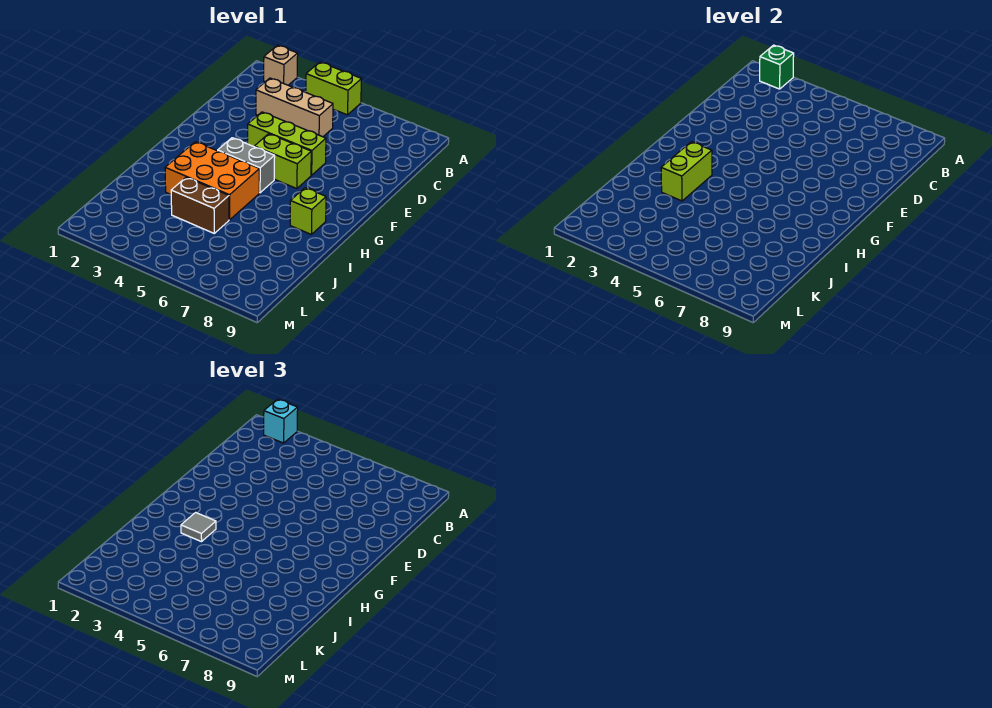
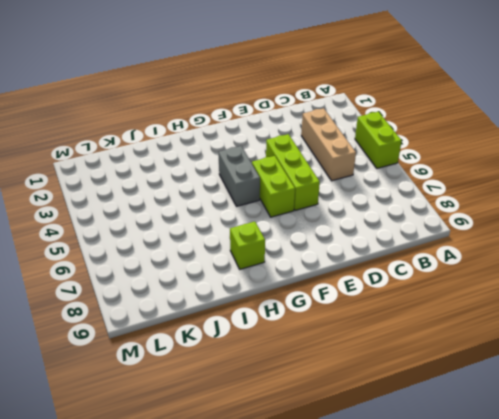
none -> tan brick A2 level 1
none -> orange brick H3:I5 level 1
none -> brown brick J4:J5 level 1

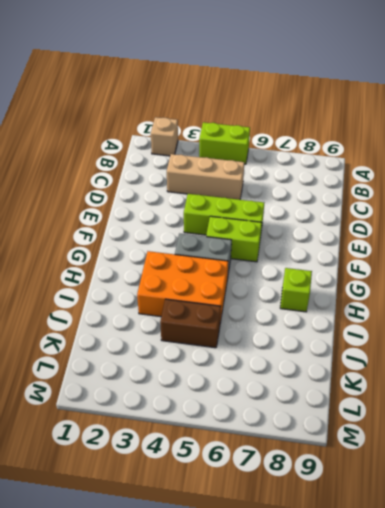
none -> green brick A2 level 2
none -> lime brick H3:I3 level 2
none -> cyan brick A2 level 3

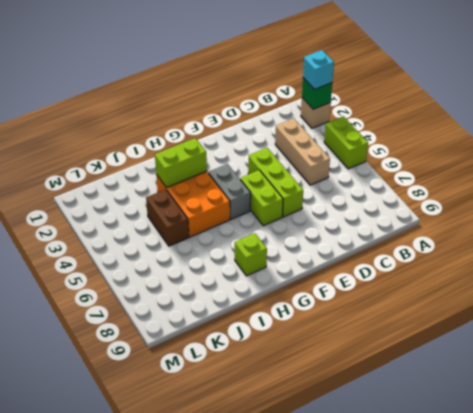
none -> grey tile H3 level 3

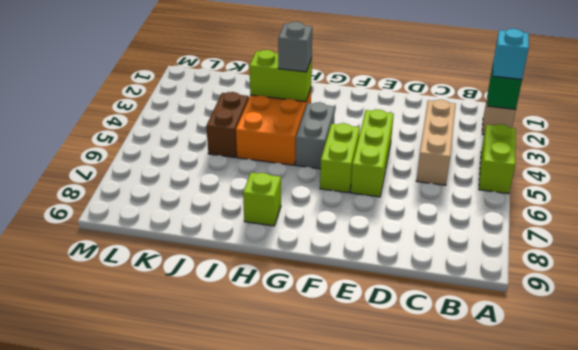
grey brick H3 level 3 -> grey tile H3 level 3

